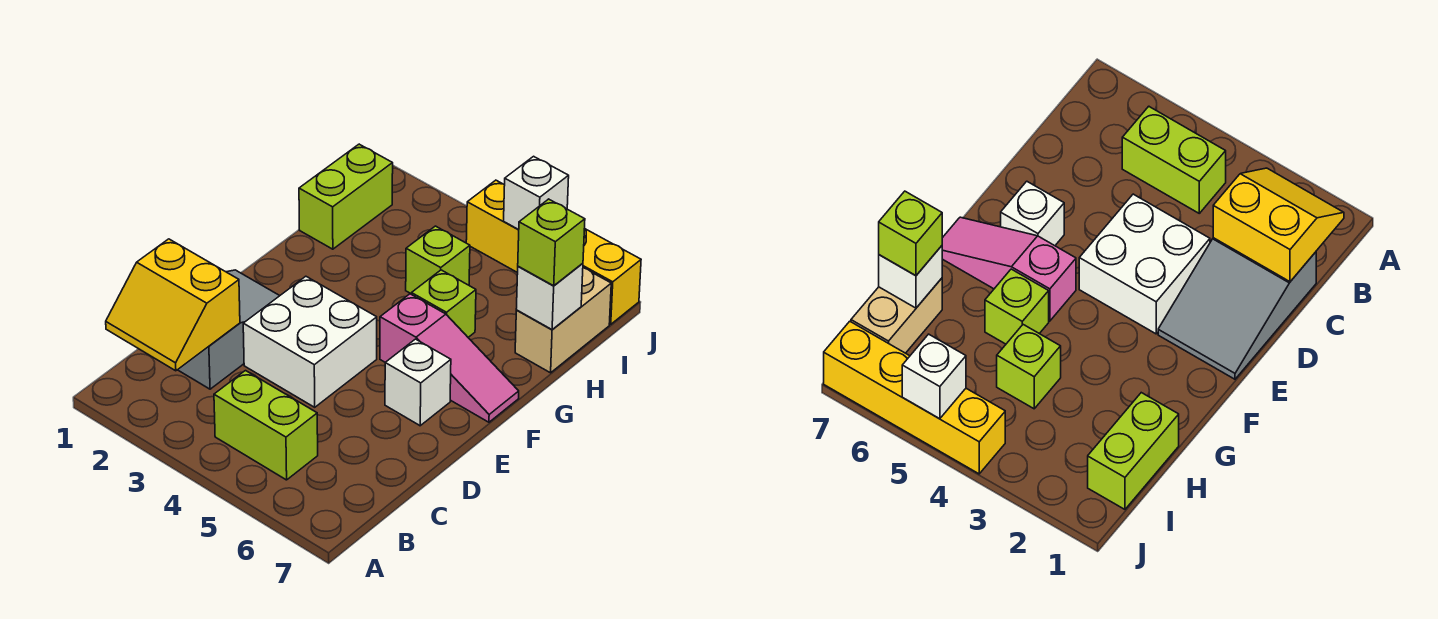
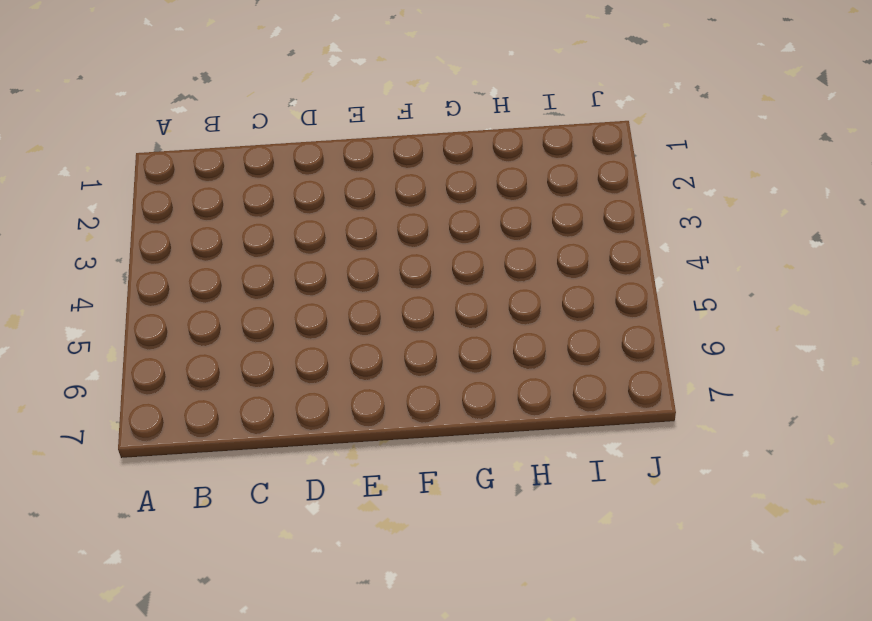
none -> lime brick B4:B5 level 1
none -> grey slope C1:E2 level 1 top C
none -> white brick D3:E4 level 1

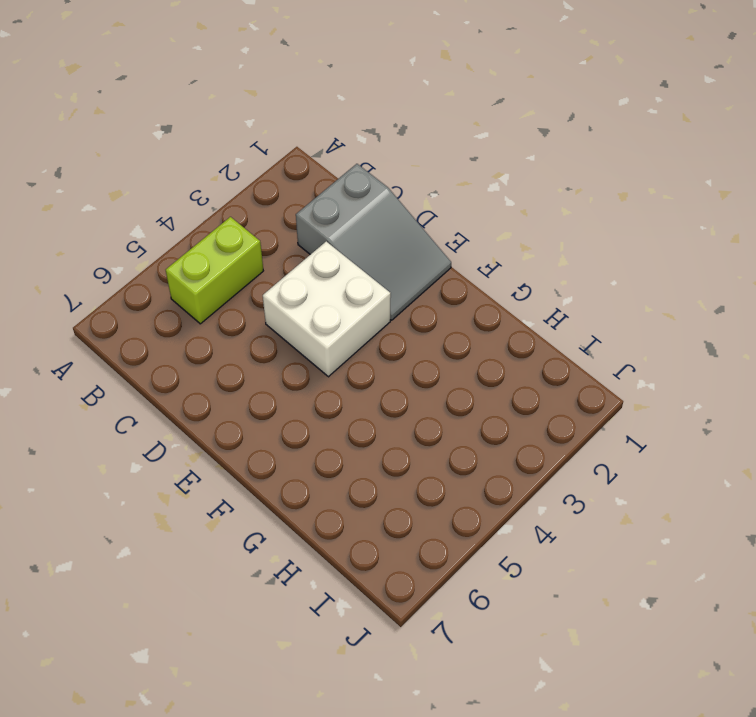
none -> white brick E6 level 1
none -> pink slope F5:F7 level 1 top 5
none -> lime brick G5 level 1

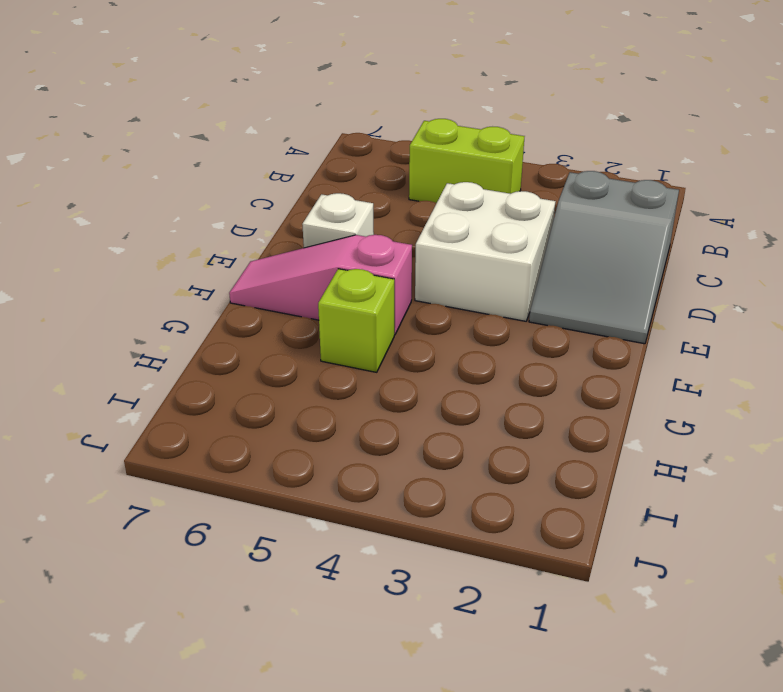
none -> lime brick H1:I1 level 1
none -> lime brick H4 level 1
none -> tan brick H7:I7 level 1

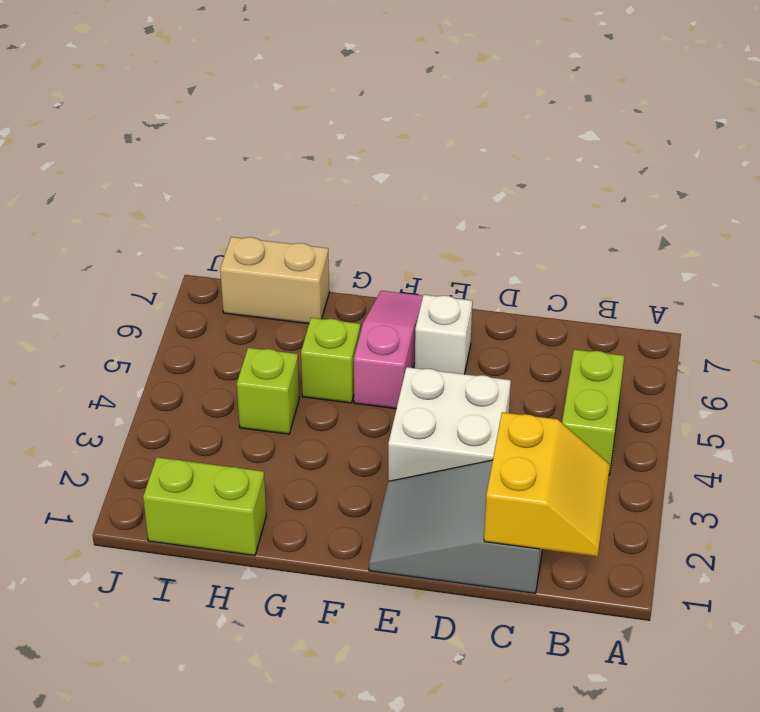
none -> yellow brick J4:J7 level 1
none -> white brick H7 level 2
none -> white brick J5 level 2

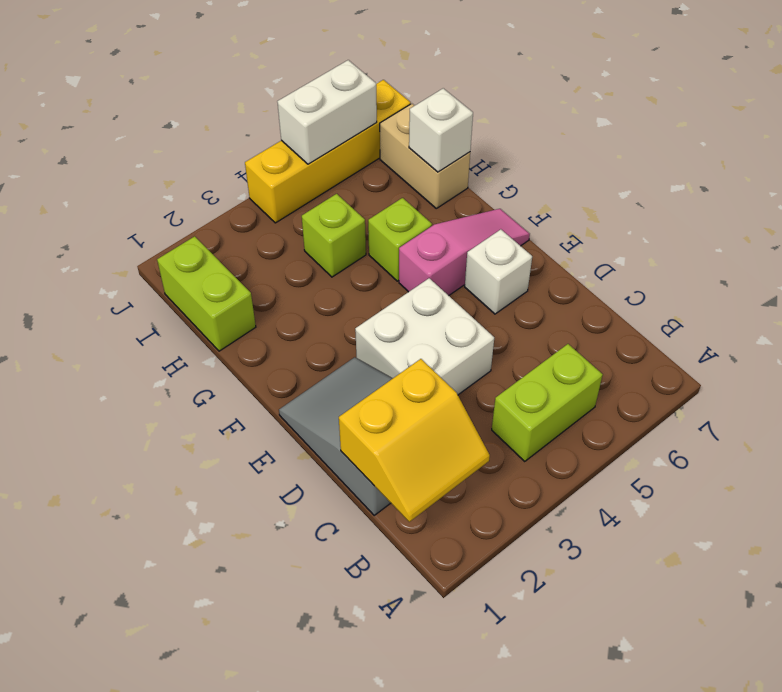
white brick J5:J6 level 2 -> white brick J5 level 2
none -> lime brick H7 level 3

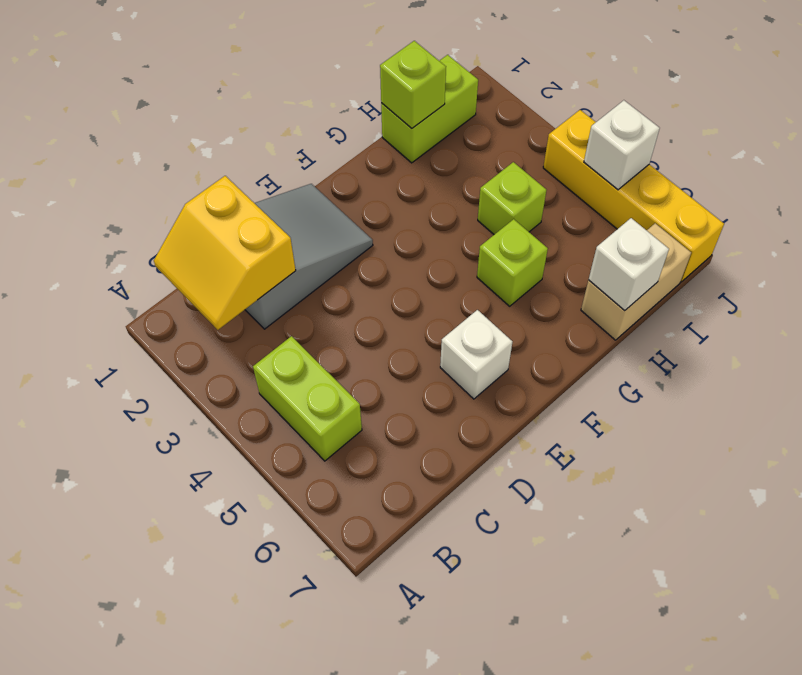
lime brick H1 level 2 -> lime brick H7 level 3
none -> white brick D3:E4 level 1
none -> pink slope F5:F7 level 1 top 5

